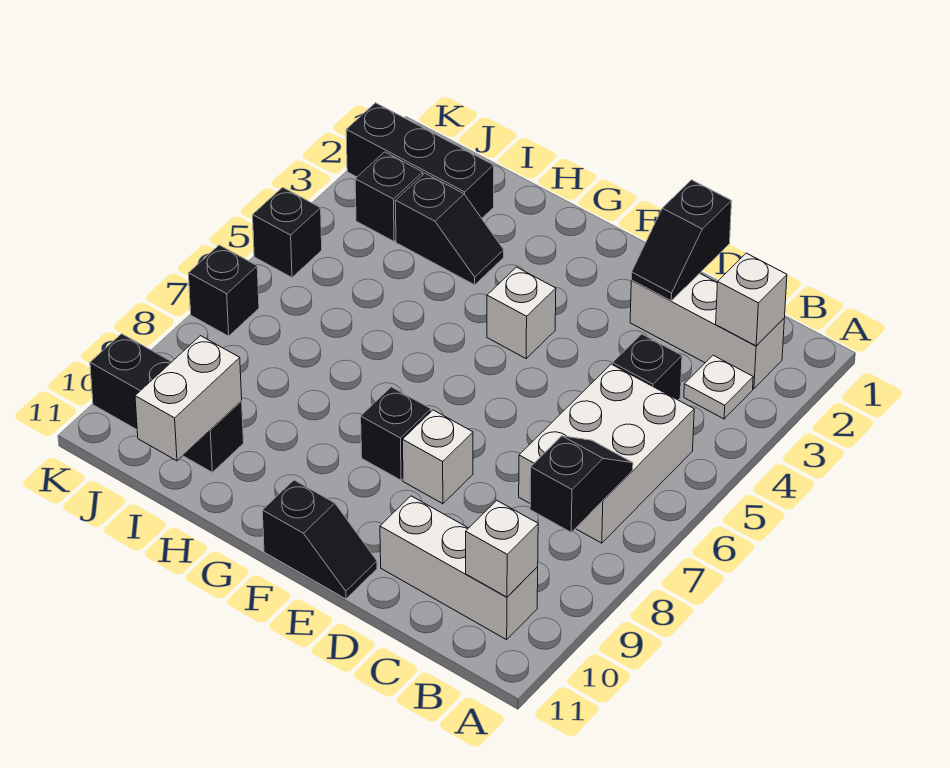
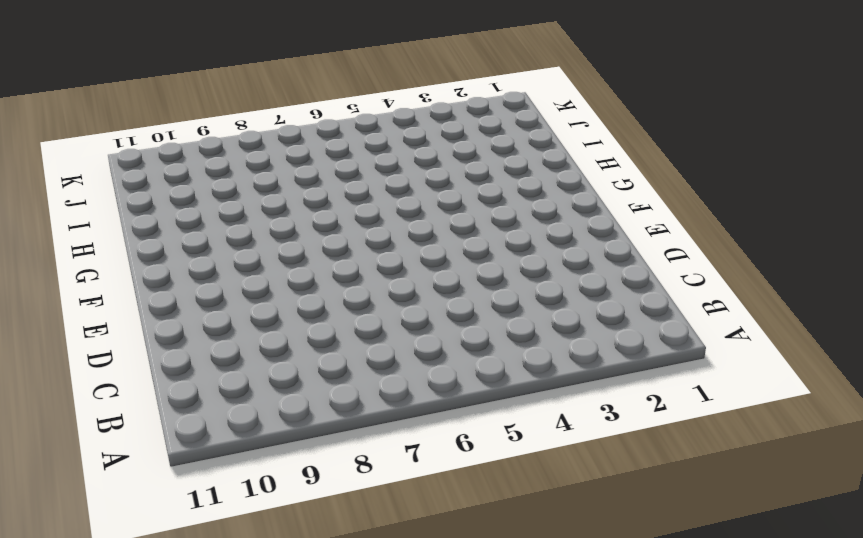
none -> white brick B2:D2 level 1
none -> white plate B3 level 1
none -> white brick B5:C7 level 1

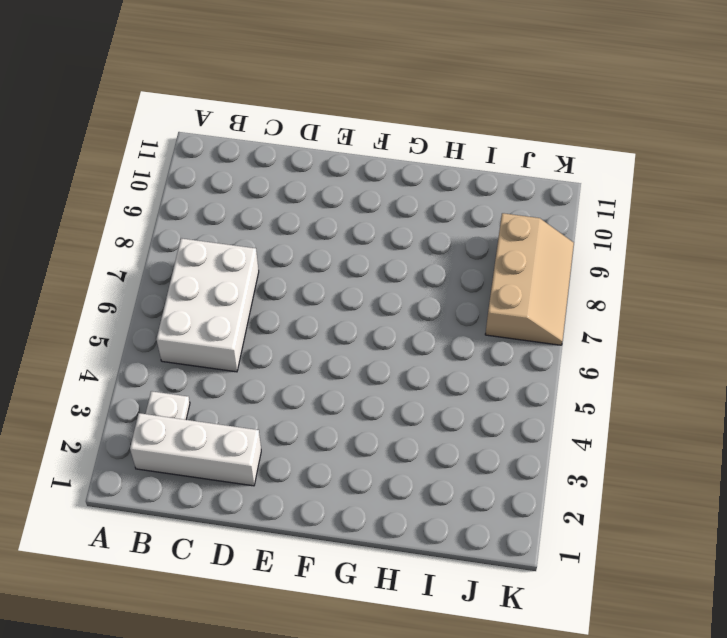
tan slope J7:K9 level 1 top J -> black brick K7 level 1
none -> white brick B10:D10 level 1
none -> black brick C4 level 1
none -> white brick E8 level 1

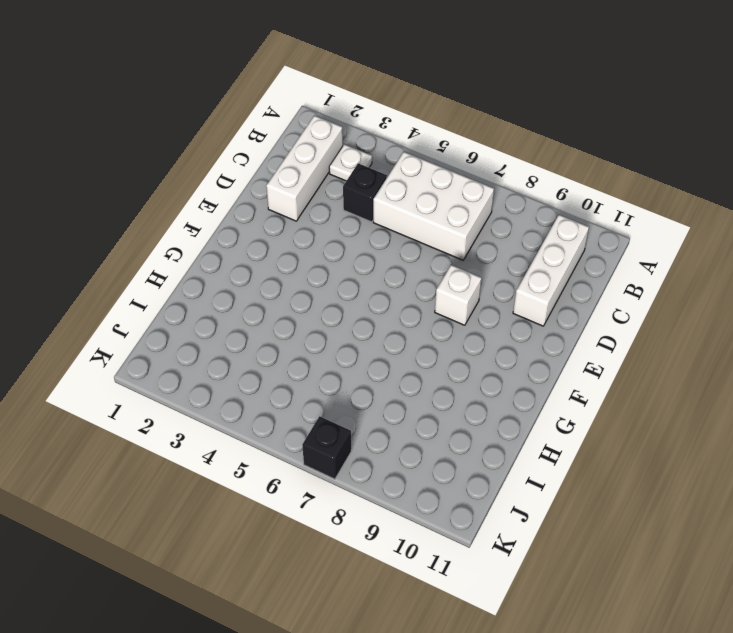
none -> black slope E11:F11 level 1 top F
none -> white brick F4 level 1
none -> black brick F8 level 1

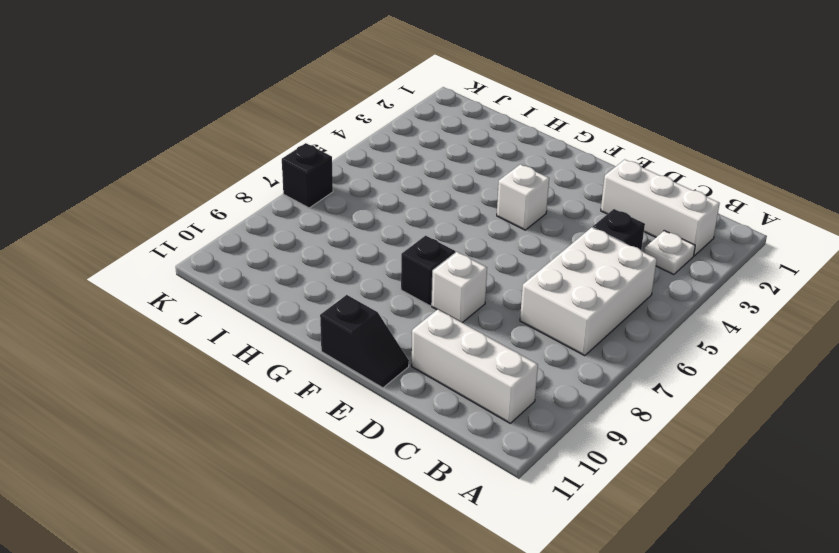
none -> black slope H3:I3 level 1 top I
none -> black brick I2:K2 level 1
none -> black brick I10:K10 level 1

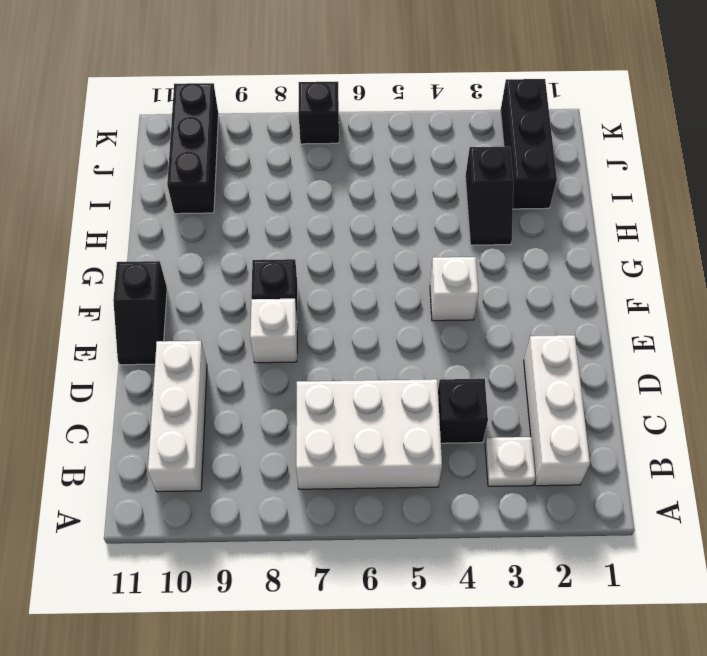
none -> black brick J3 level 1
none -> black brick K5 level 1
none -> white brick B2 level 2

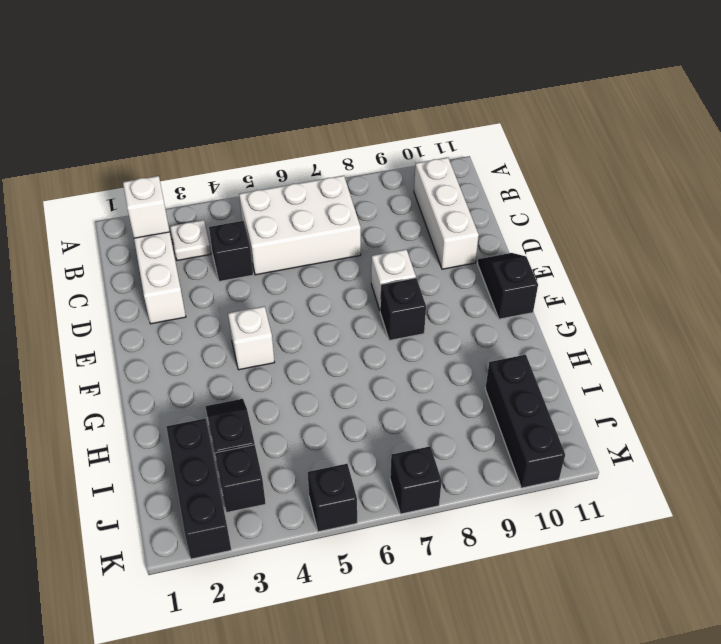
none -> black slope B7:B8 level 2 top 8
none -> white brick B10 level 2
none -> black slope D1:D2 level 2 top 1

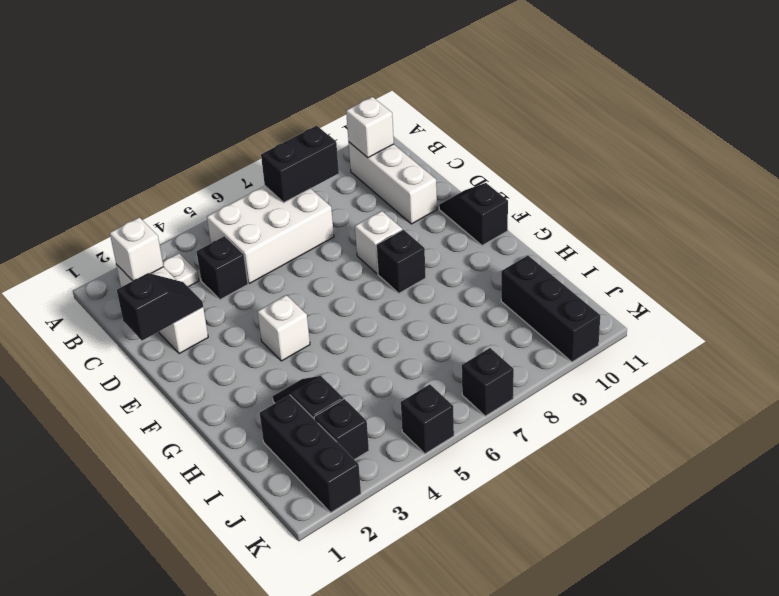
black brick B7:B8 level 2 -> black slope B7:B8 level 2 top 8
none -> white brick I10:I11 level 2

